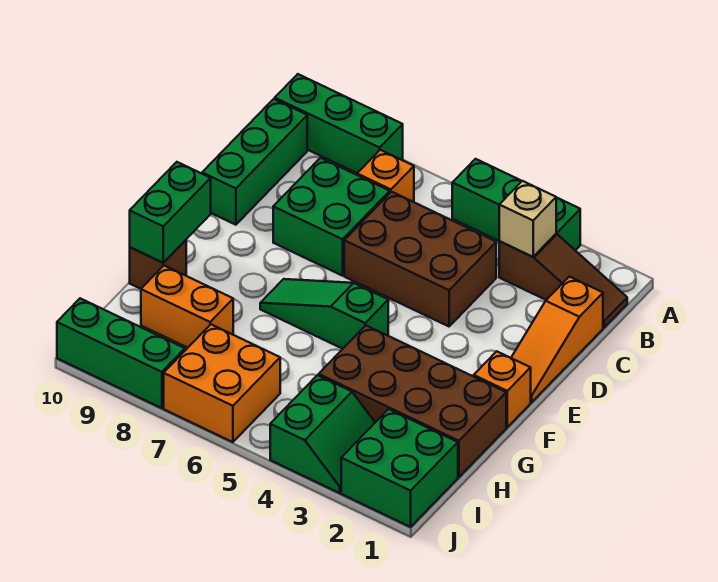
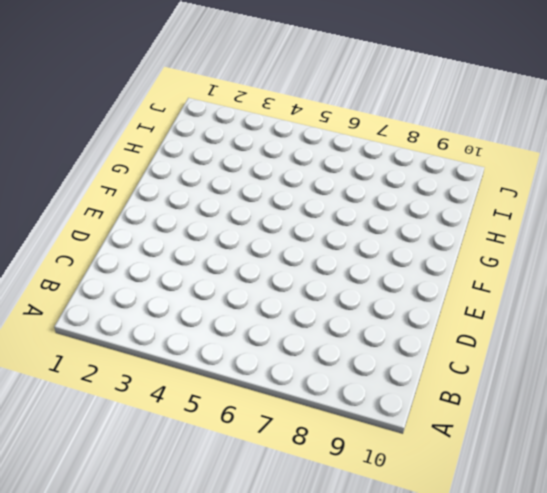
none -> green brick A3:A5 level 1
none -> green brick A8:A10 level 1
none -> brown slope B1:B3 level 1 top 3

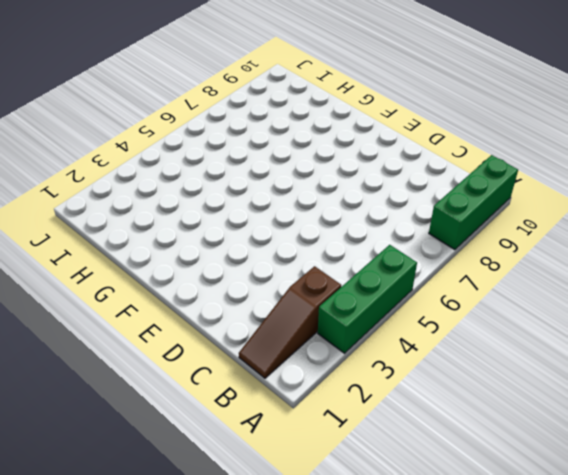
none -> orange brick B7 level 1
none -> green brick B10:D10 level 1
none -> orange slope C1:E1 level 1 top C

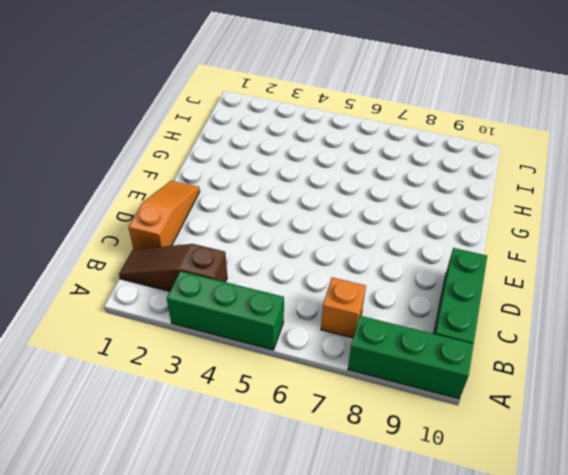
none -> brown brick C4:D6 level 1
none -> green brick C7:D8 level 1
none -> orange brick F1 level 1

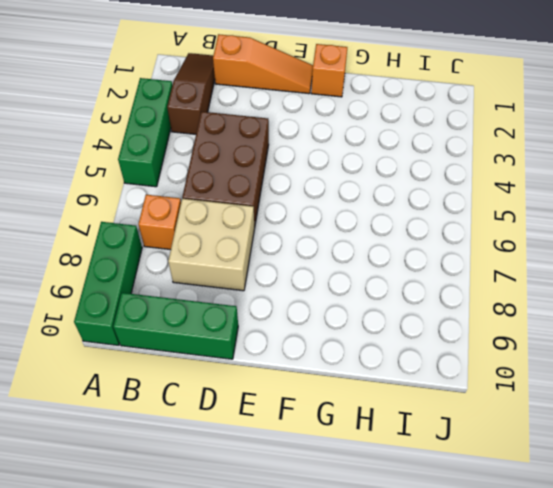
tan brick C7:D8 level 1 -> green brick C7:D8 level 1
none -> green slope F5:F7 level 1 top 5
none -> brown brick G1:H4 level 1
none -> brown brick G10 level 1

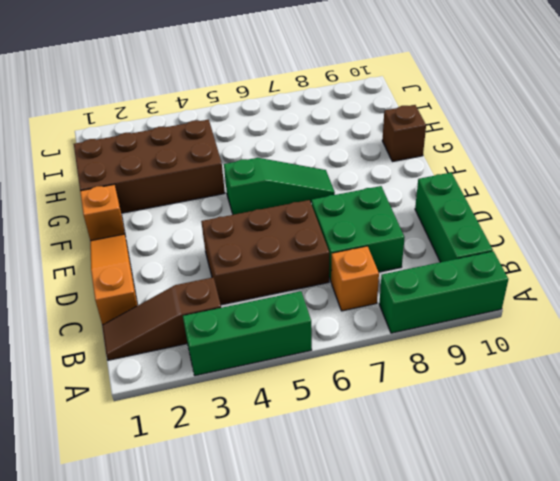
none -> orange brick H8:H9 level 1
none -> green brick I1:J2 level 1
none -> green slope I3:J4 level 1 top 4

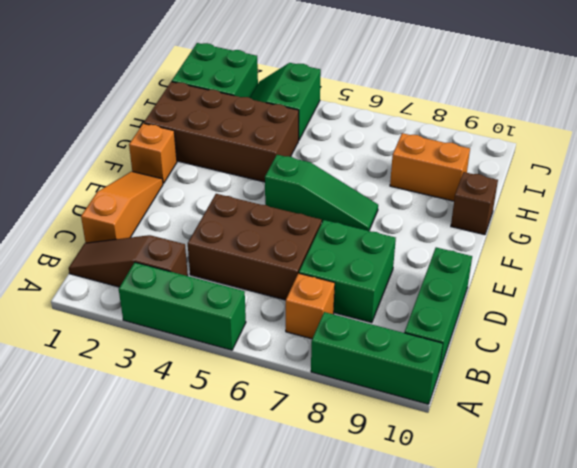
none -> orange brick I6:J7 level 1
none -> green brick J8:J10 level 1
none -> tan brick B3 level 2

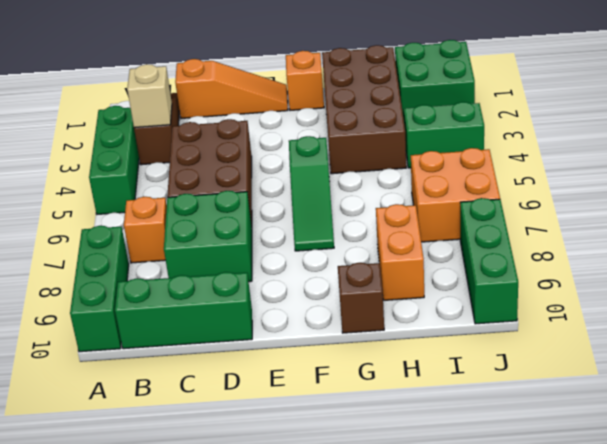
none -> green brick F10:G10 level 2

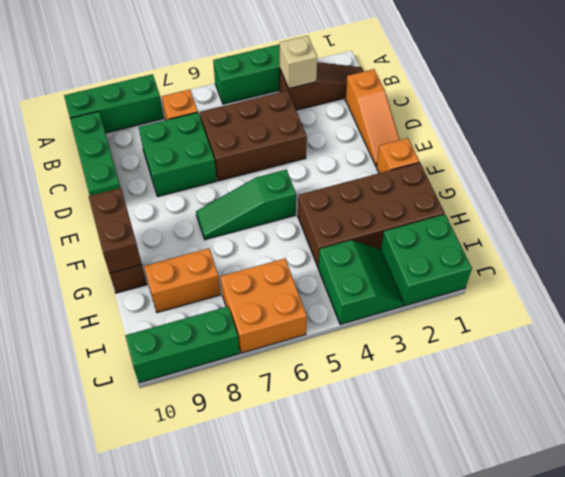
brown brick F10:G10 level 2 -> green brick F10:G10 level 2

